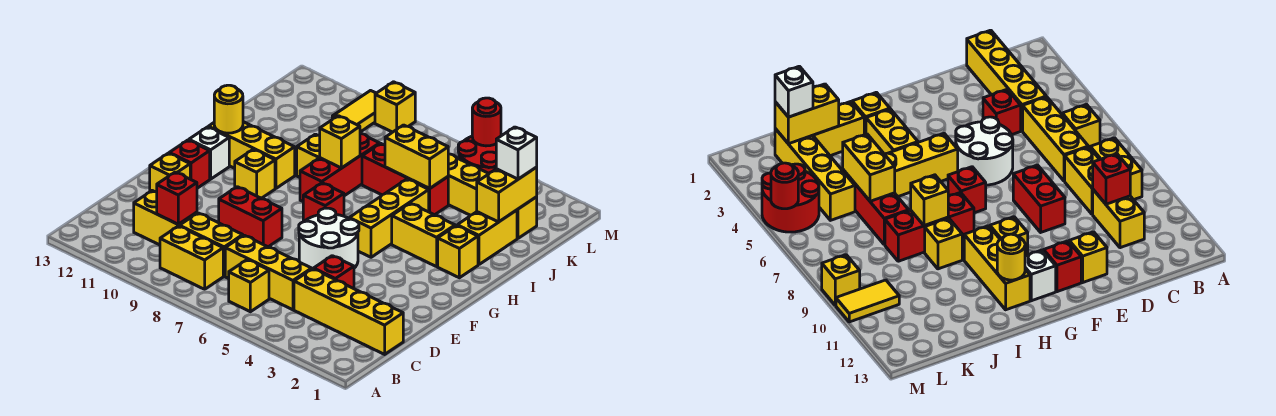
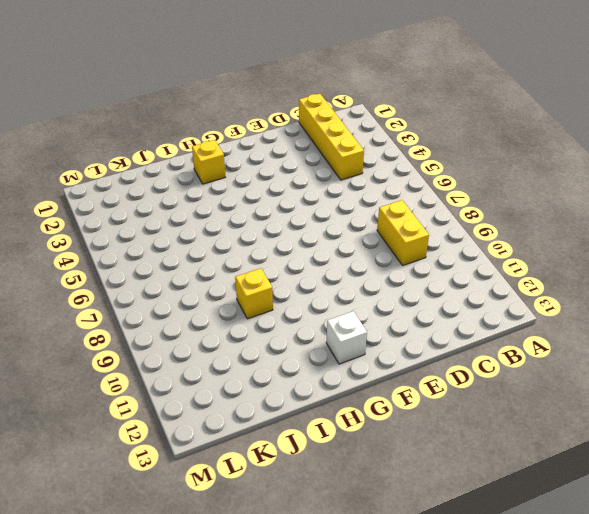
none -> yellow brick B6 level 1
none -> yellow brick B8:B9 level 1
none -> yellow brick C5:C7 level 1
none -> yellow brick C10:C11 level 1

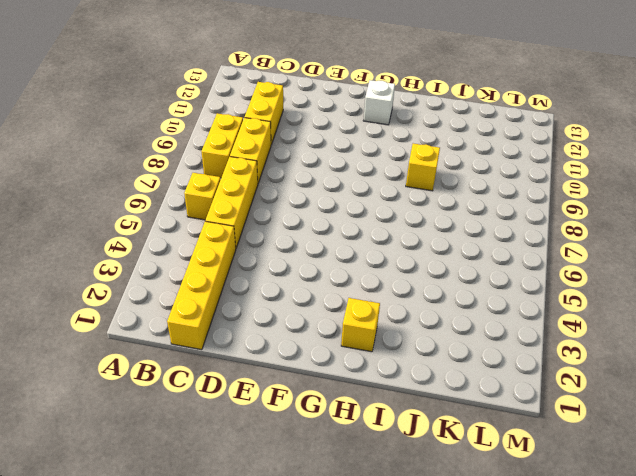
none -> red brick D4 level 1
none -> white round brick E5:F6 level 1
none -> red brick E8:E9 level 1
none -> yellow brick E12 level 1

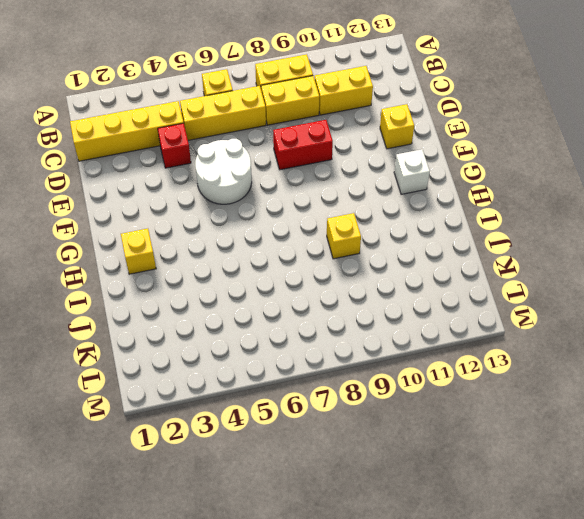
none -> red brick F12 level 1
none -> yellow brick G5:I5 level 1
none -> red brick G7 level 1
none -> yellow brick G10 level 1

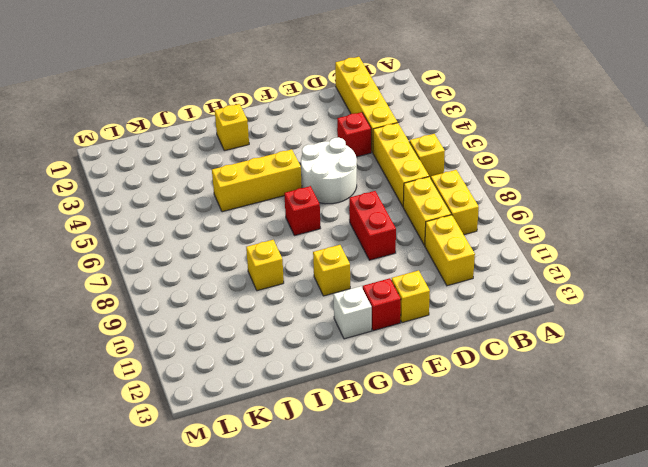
none -> yellow brick H3:H4 level 1
none -> red brick H8:J8 level 1
none -> yellow brick H10:H12 level 1
none -> yellow brick I2:J2 level 1

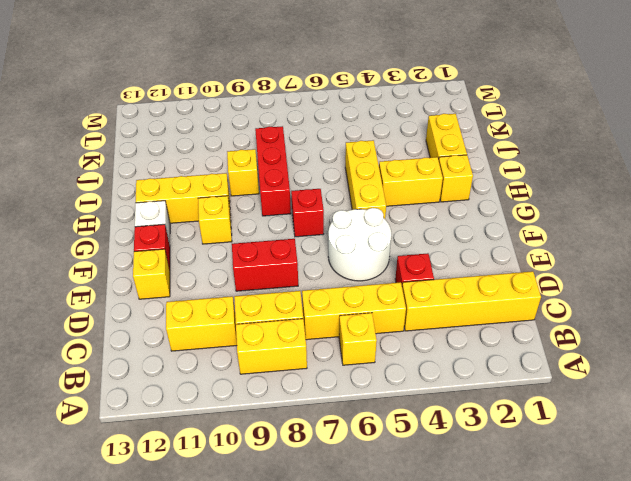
none -> red brick J5:J7 level 1
none -> yellow brick K2:K5 level 1
none -> red round brick L4:M5 level 1
none -> yellow tile L10:M10 level 1

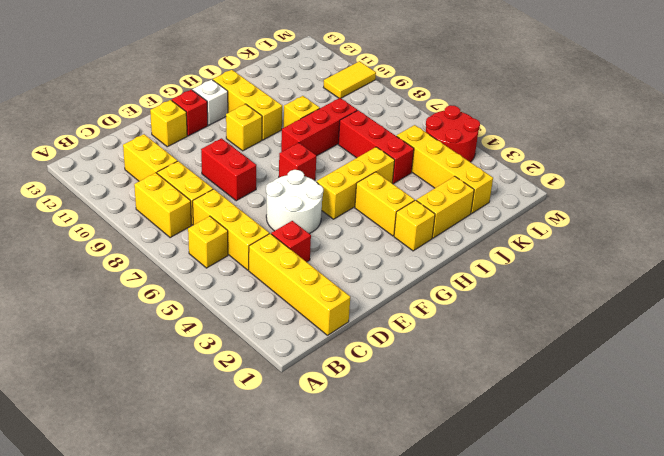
none -> yellow brick M9 level 1
none -> red brick C10 level 2
none -> yellow round brick H12 level 2
none -> yellow brick I8 level 2

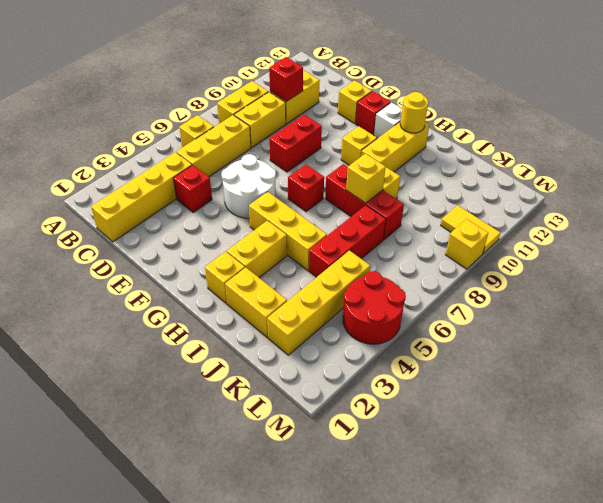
none -> yellow brick J2:K2 level 2
none -> yellow brick J5:J6 level 2
none -> red round brick M5 level 2
none -> white brick K2 level 3

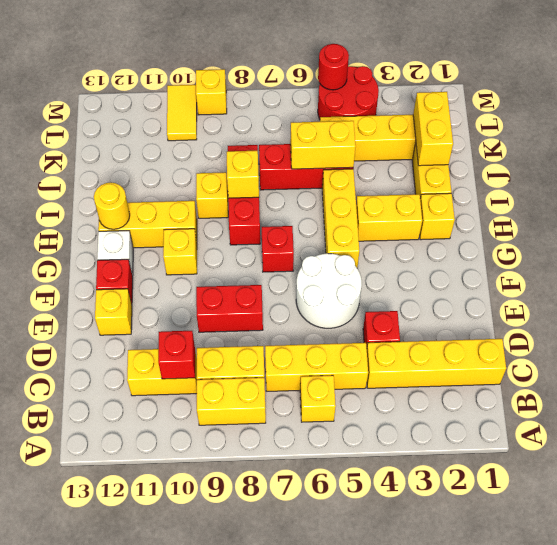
none -> white brick K2 level 3

